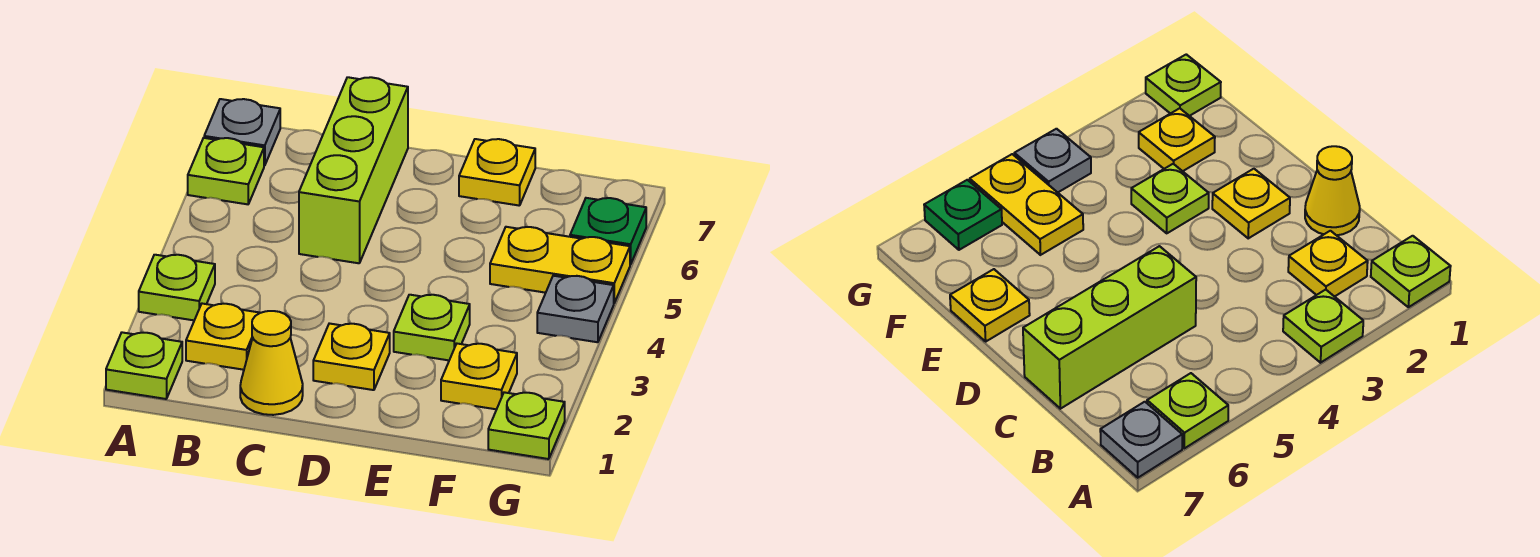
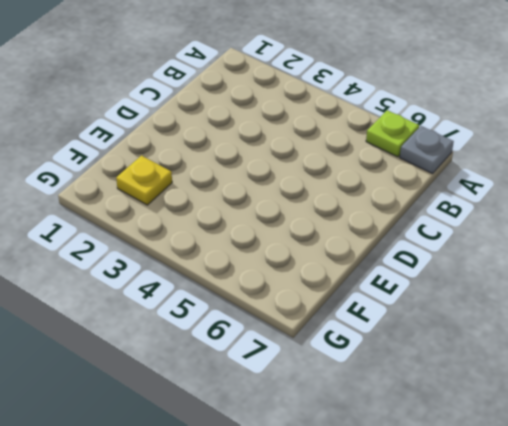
none -> lime plate A1 level 1
none -> lime plate A3 level 1
none -> yellow plate B2 level 1

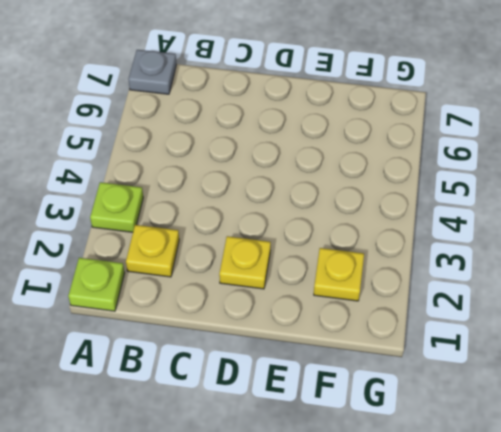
none -> lime plate A6 level 1
none -> yellow cone C1 level 1
none -> lime brick C5:C7 level 1

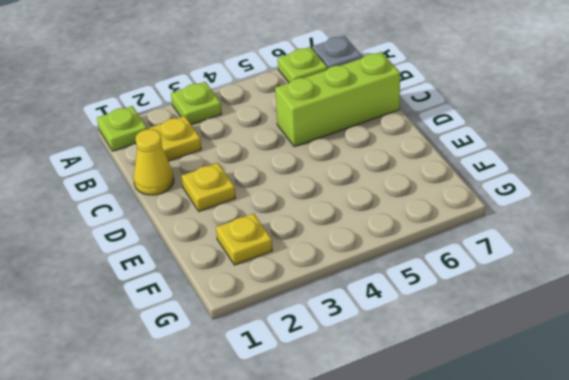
none -> lime plate E3 level 1
none -> yellow plate E7 level 1
none -> yellow plate F5:G5 level 1

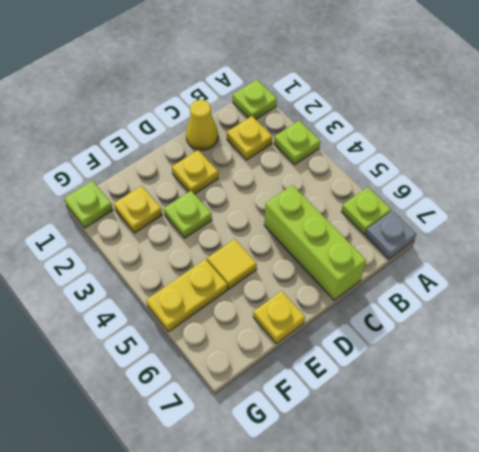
yellow tile E5 level 1 -> none
none -> grey plate G4 level 1
none -> green plate G6 level 1

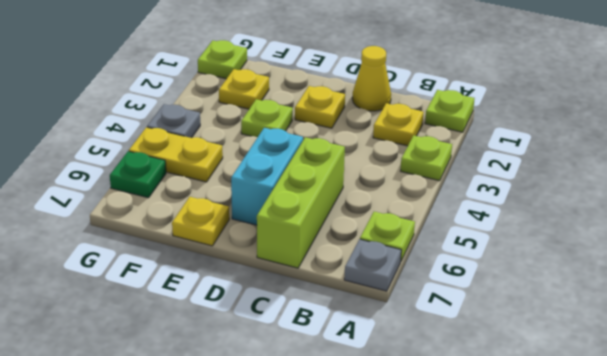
cyan brick D5:D6 level 1 -> none

